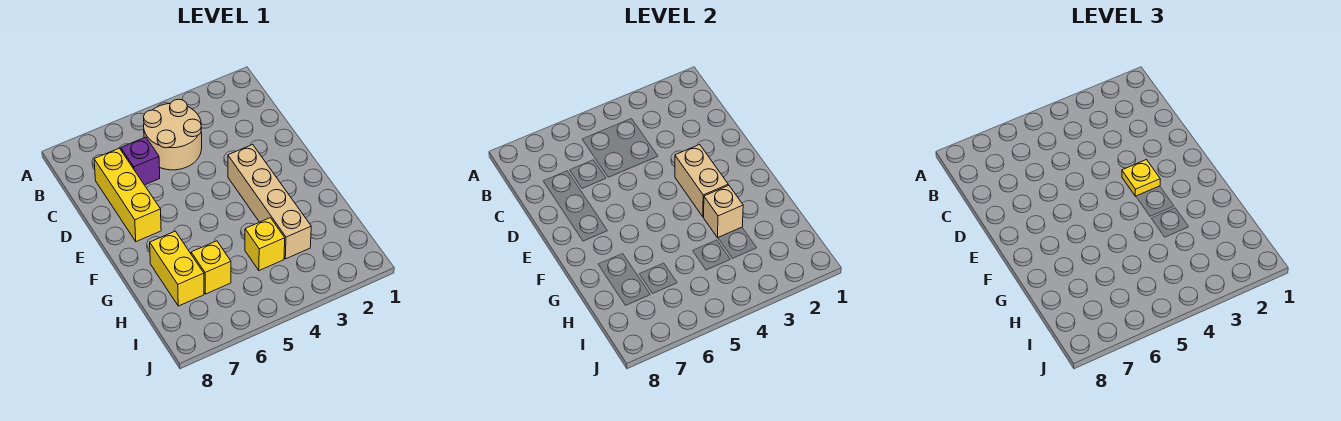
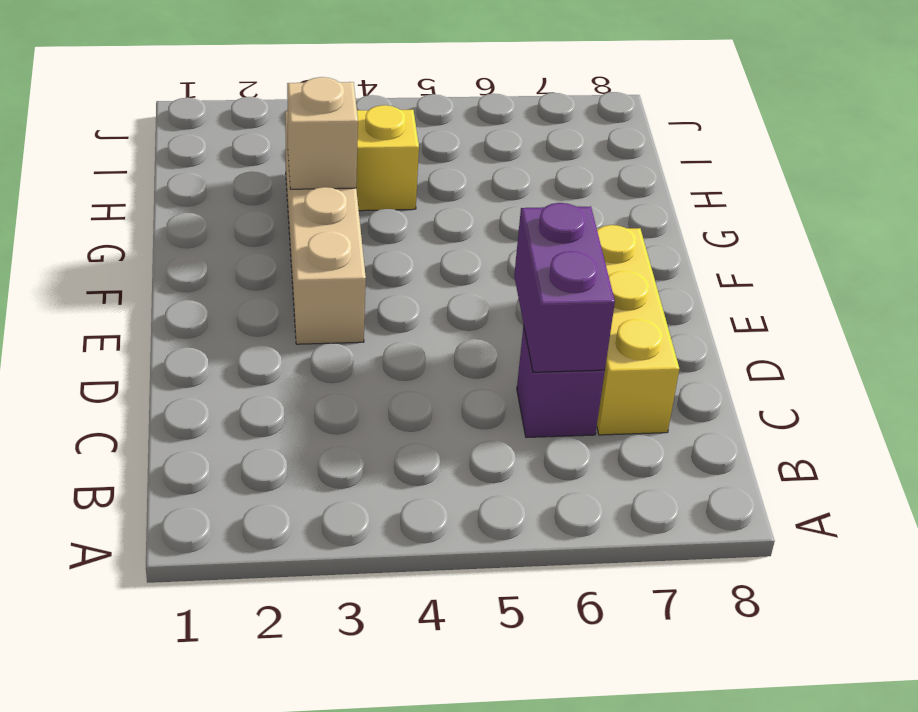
purple brick C6:D6 level 2 -> none
none -> tan round brick B4:C5 level 1
none -> yellow brick G7:H7 level 1

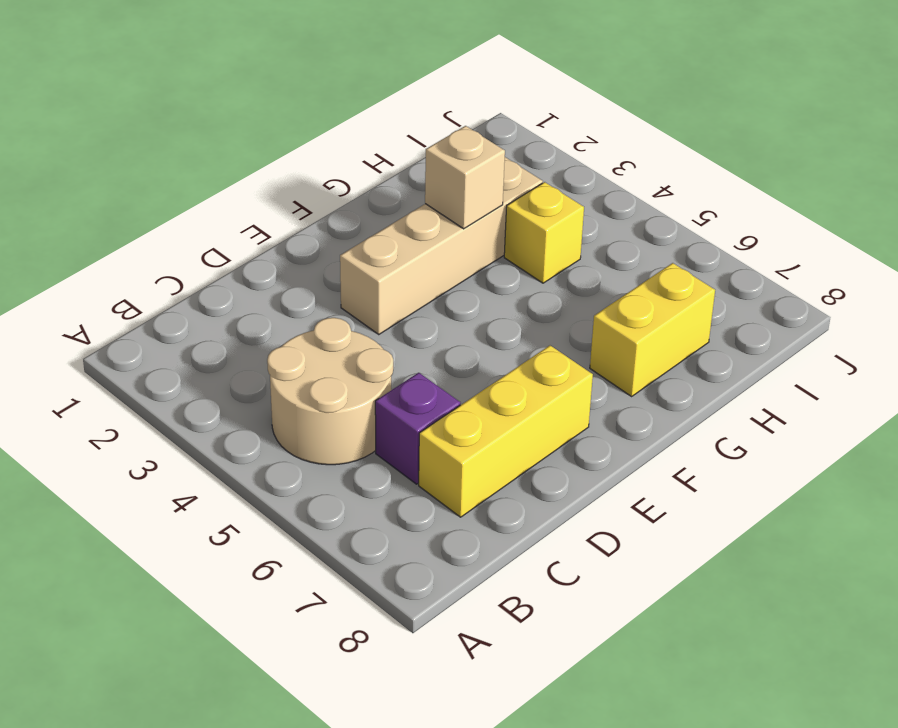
none -> yellow brick H6 level 1
none -> tan brick E3:F3 level 2

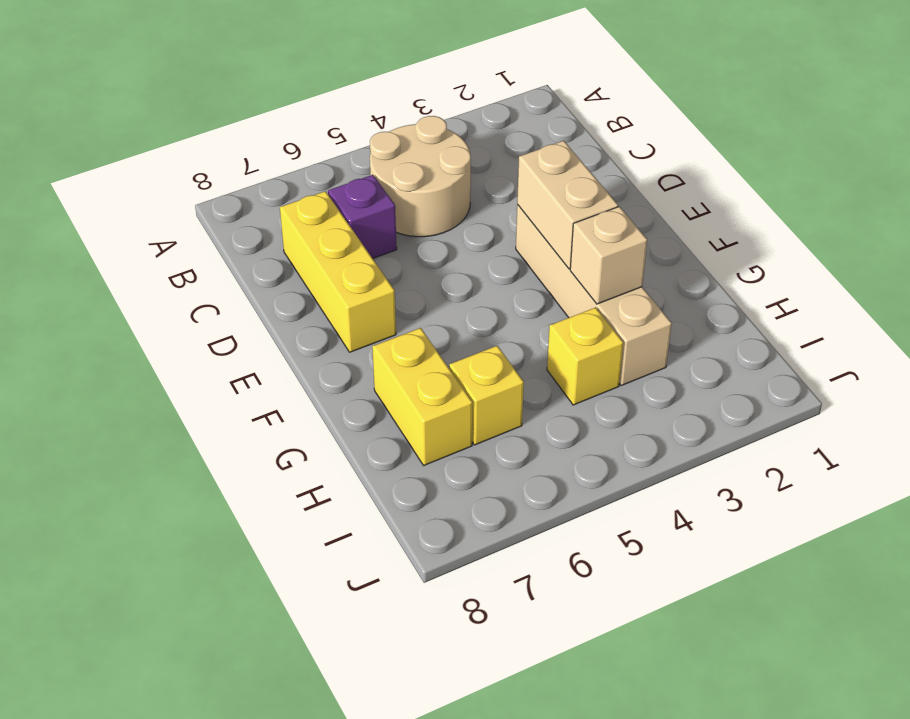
none -> yellow plate E3 level 3

